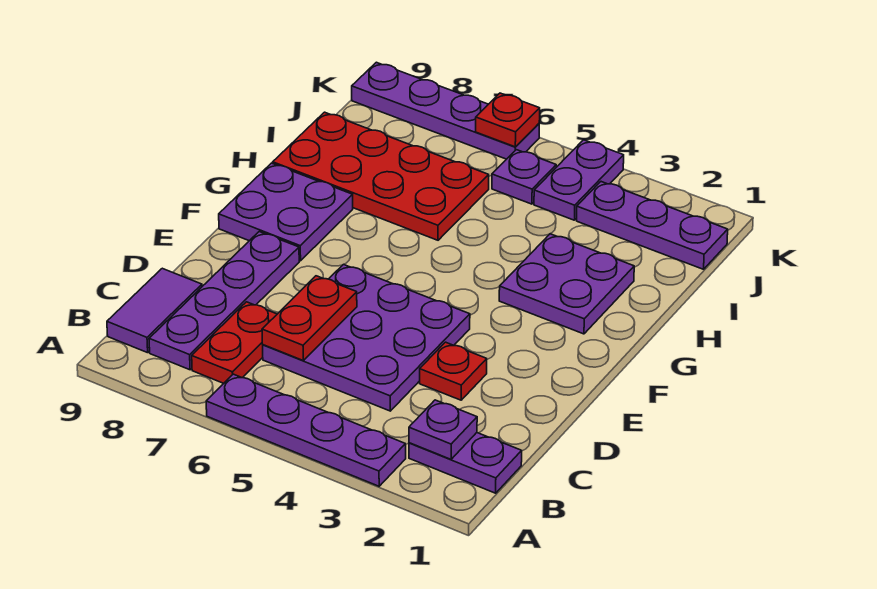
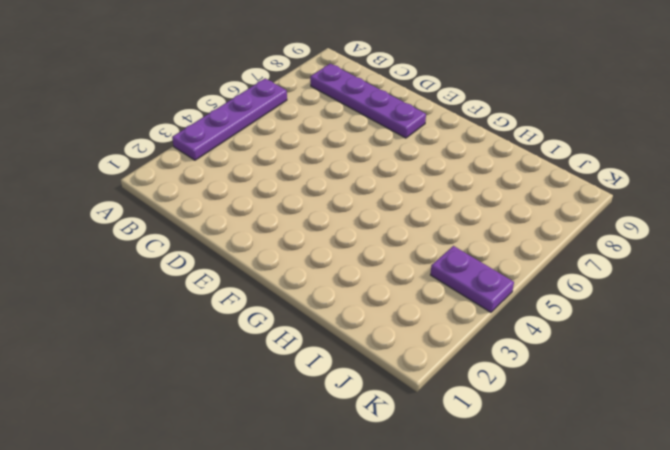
none -> purple plate B1:B2 level 1
none -> red plate B7:C7 level 1
none -> purple tile B9:C9 level 1

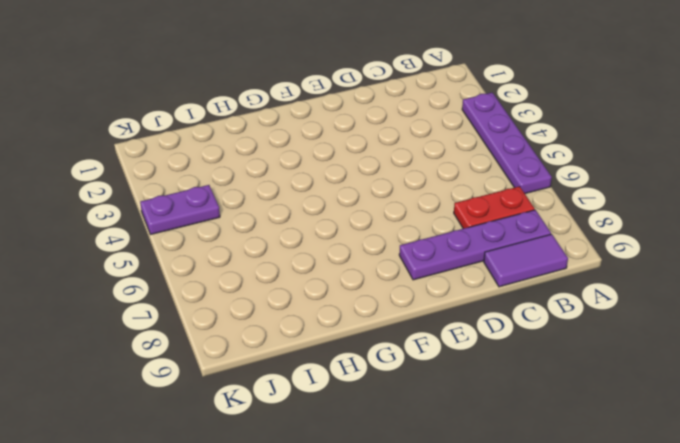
none -> purple plate B1:B2 level 1
none -> purple plate C4:E6 level 1
none -> red plate D3 level 1

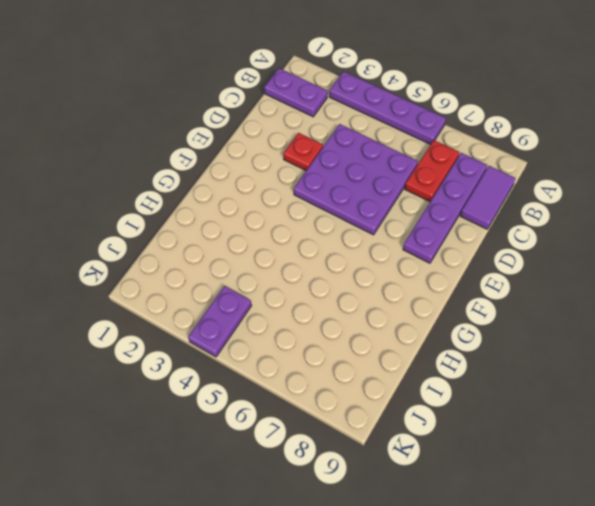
none -> purple plate F8:G9 level 1
none -> purple plate G2:H3 level 1
none -> red plate H6:I9 level 1

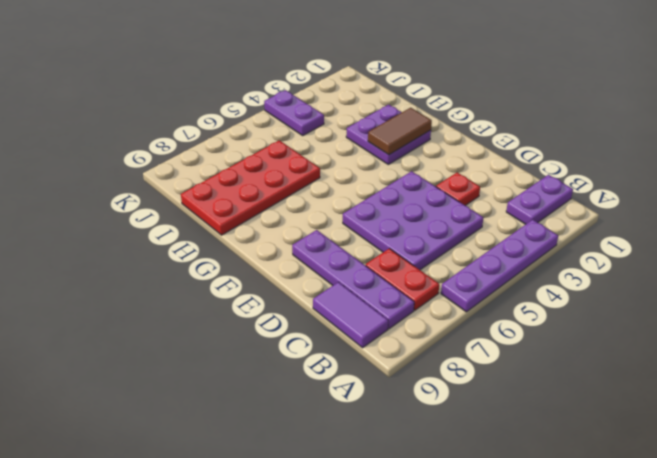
brown tile G2:G3 level 2 -> none
none -> purple plate F8:G9 level 1
none -> purple plate J1:J3 level 1
none -> purple plate J5 level 1

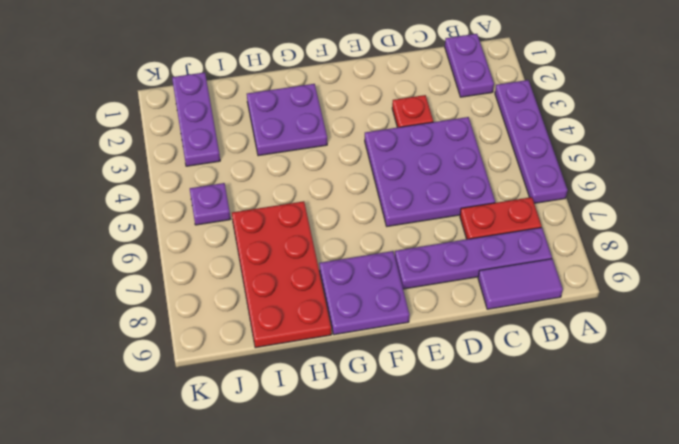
none -> purple plate J4:K4 level 1
none -> purple plate K6:K9 level 1
none -> purple plate B2 level 2

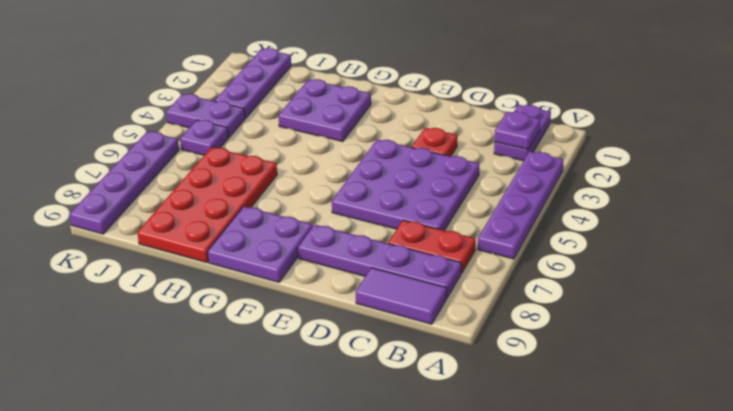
none -> red plate C6:D6 level 2
none -> red plate K6 level 2

